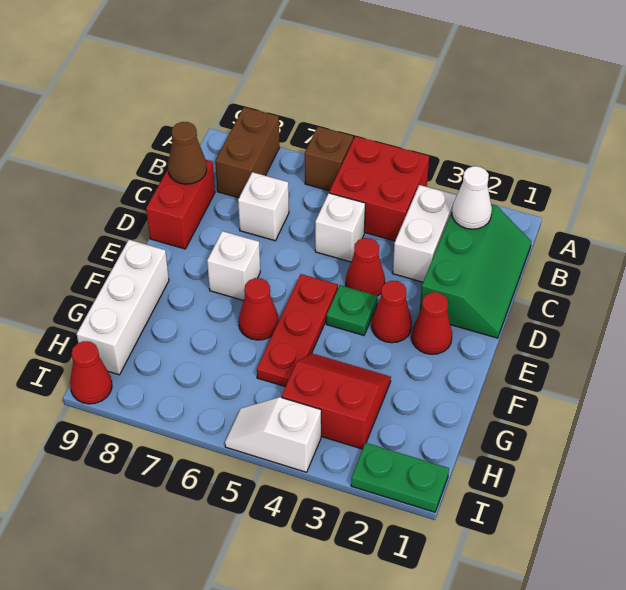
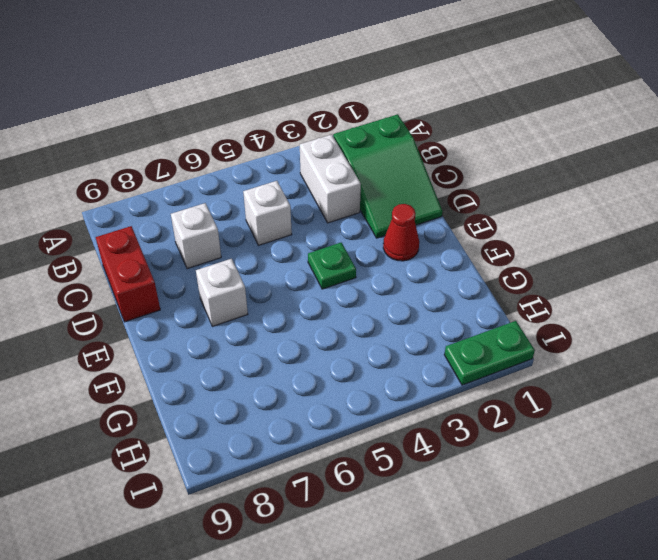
green slope B1:D2 level 1 top B -> green slope B1:D2 level 1 top 2
none -> red brick A4:B5 level 1
none -> brown brick A6 level 1
none -> brown brick A8:B8 level 1

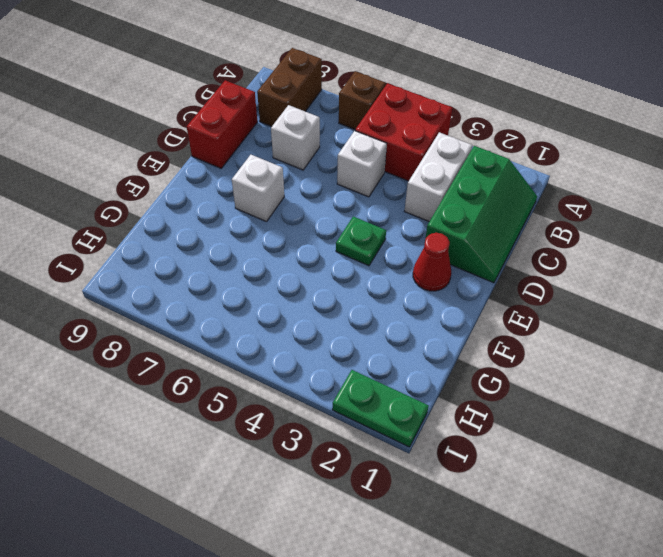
none -> red cone D4 level 1
none -> red cone E3 level 1
none -> red plate E5:G5 level 1

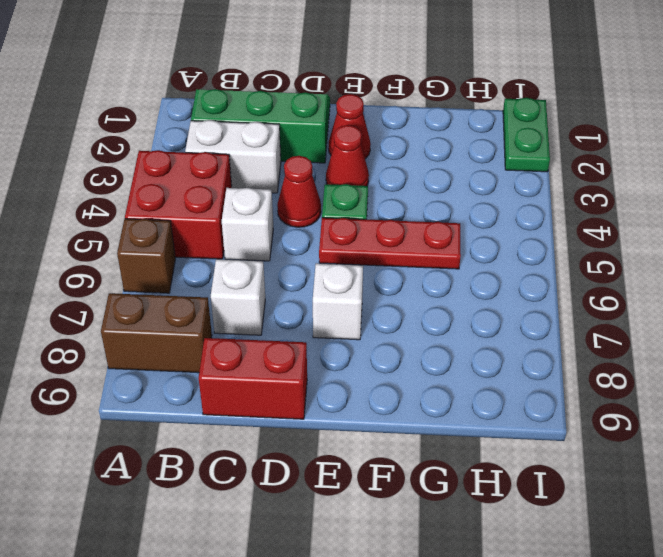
none -> red cone F6 level 1
none -> white brick F9:H9 level 1
none -> red slope G3:H4 level 1 top H

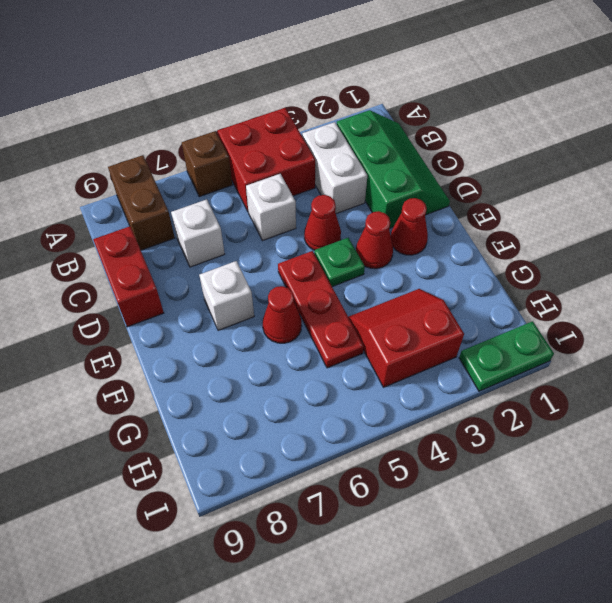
none -> white brick F9:H9 level 1
none -> white slope I4:I5 level 1 top 4
none -> red cone I9 level 1

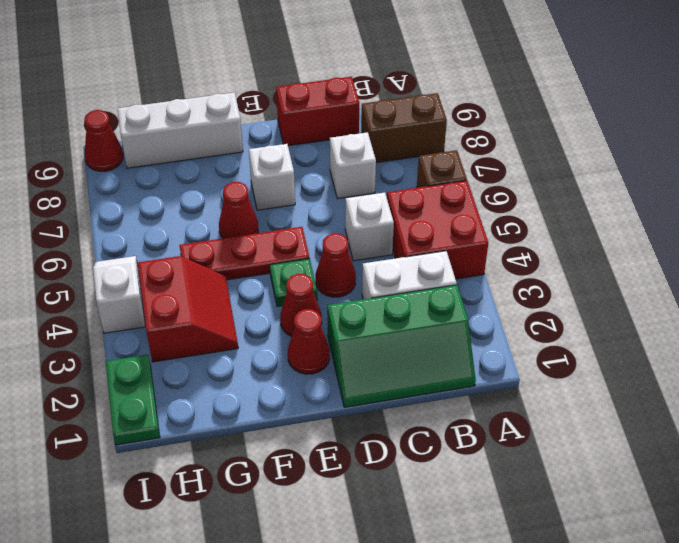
none -> white cone B2 level 2
none -> brown cone C9 level 2

